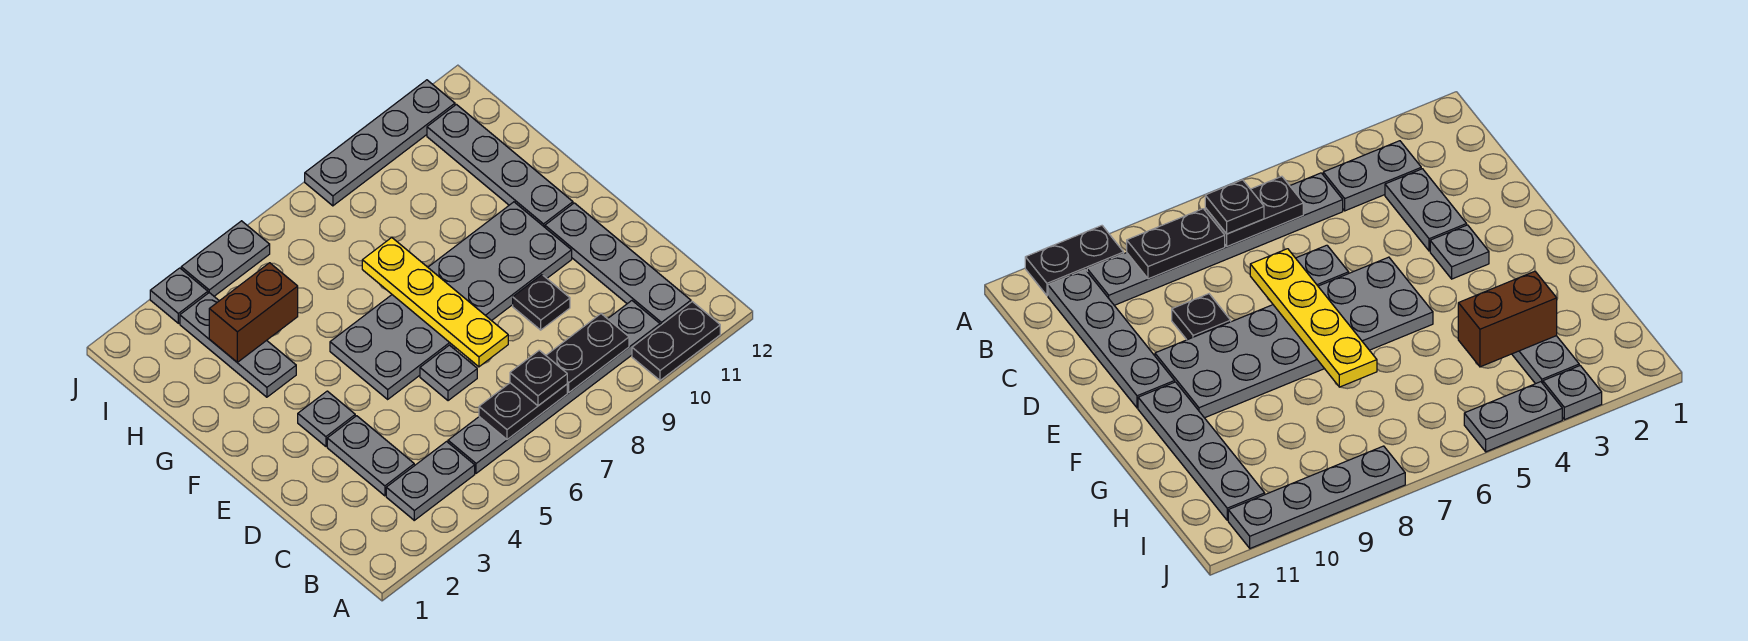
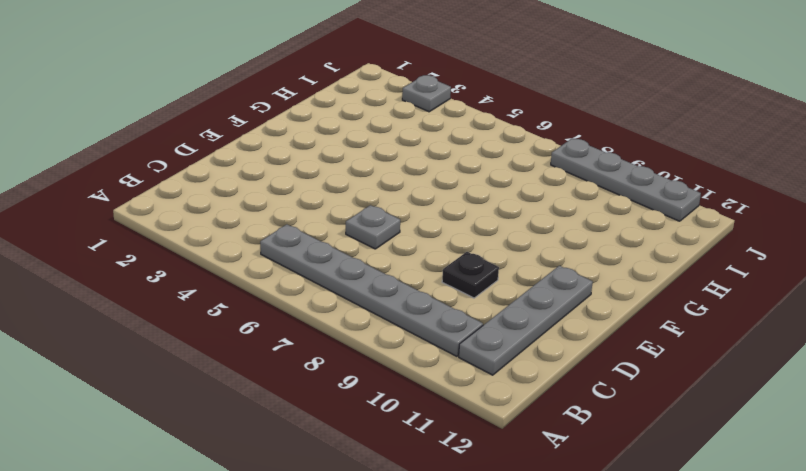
none -> black plate A10:A11 level 1
none -> grey plate B3:B4 level 1
none -> grey plate C3:D3 level 1

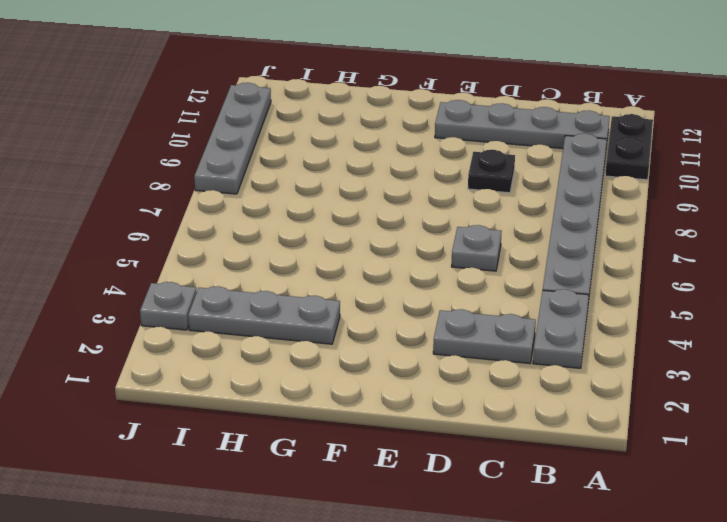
none -> grey plate E3 level 1
none -> grey plate E5:F10 level 1
none -> grey plate F11:I11 level 1

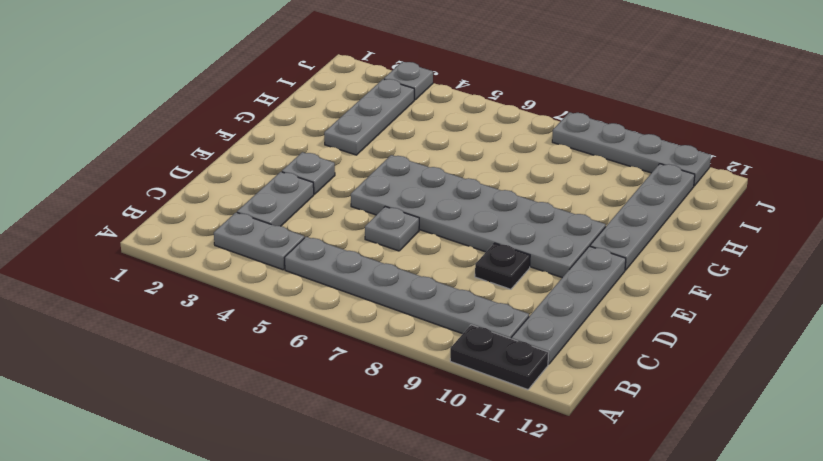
none -> grey plate J4:J5 level 1
none -> black plate B6:B7 level 2
none -> black plate B8:B9 level 2

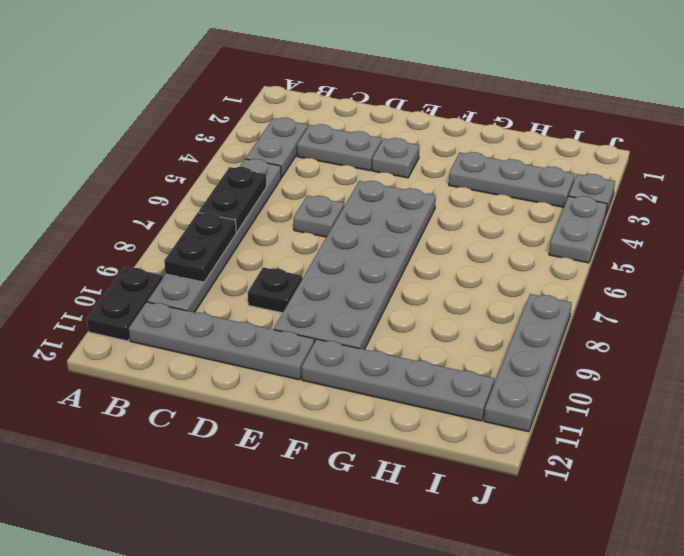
none -> yellow plate D7:G7 level 2
none -> brown brick H3:H4 level 2
none -> black plate B7 level 3

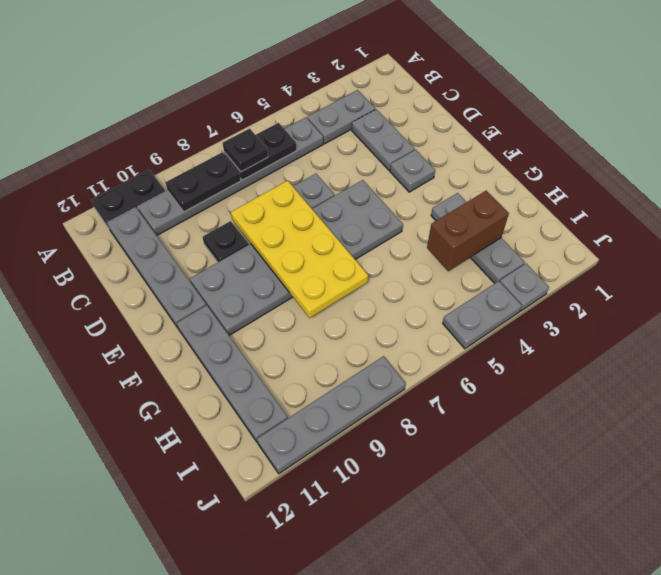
yellow plate D7:G8 level 2 -> yellow plate D7:G7 level 2

